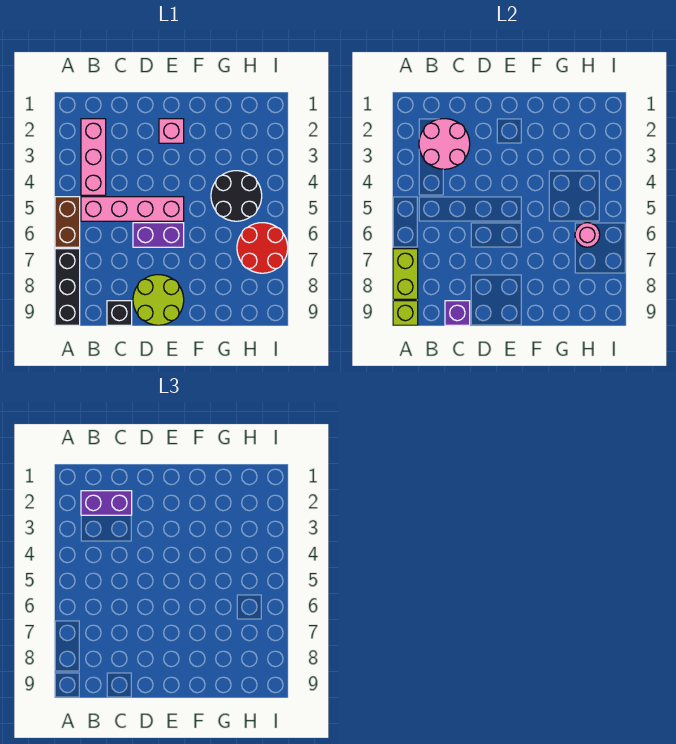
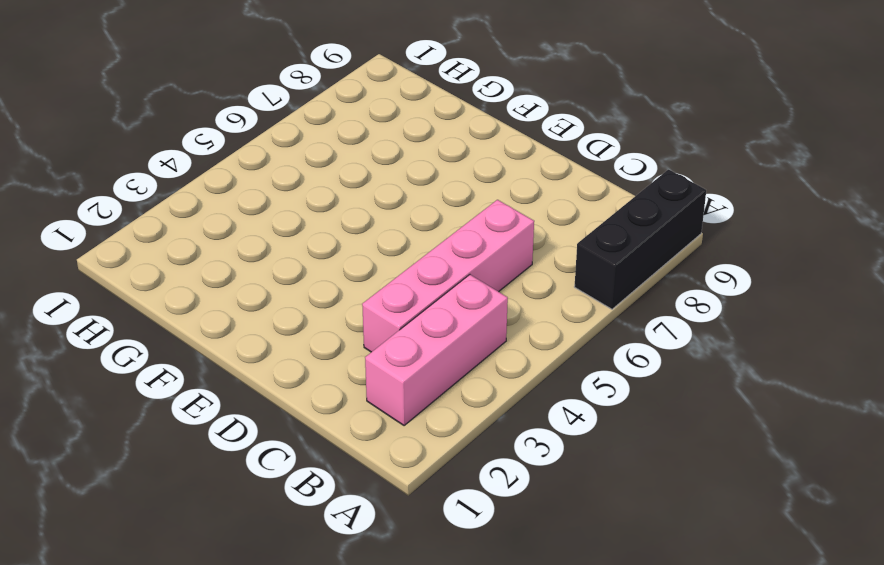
pink brick C3:C6 level 1 -> pink brick B5:E5 level 1
none -> brown brick A5:A6 level 1
none -> black brick C9 level 1
none -> purple brick D6:E6 level 1

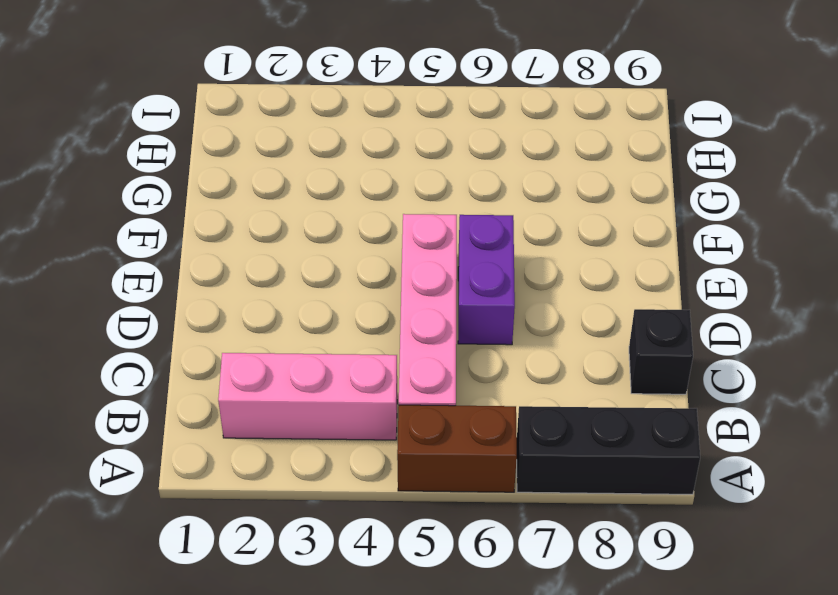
none -> lime round brick D8:E9 level 1
none -> pink brick E2 level 1
none -> black round brick G4:H5 level 1

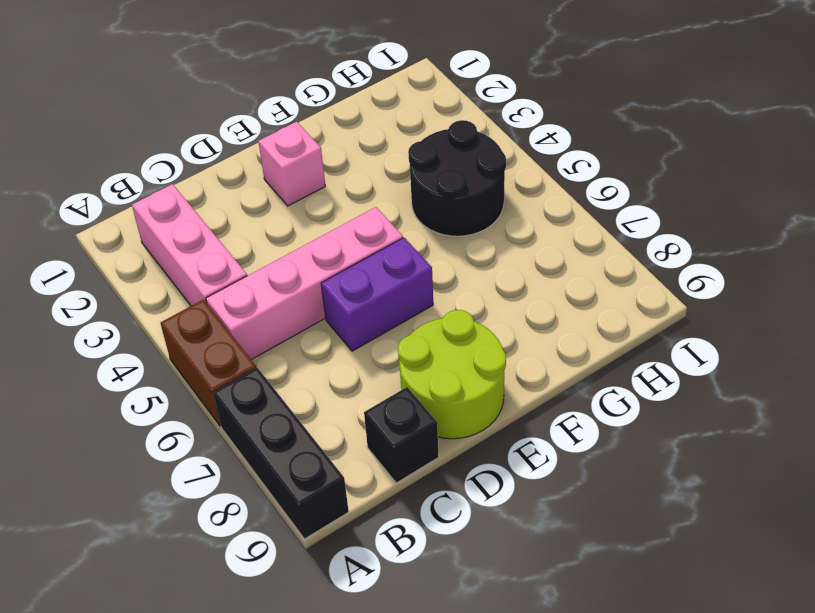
none -> red round brick H6:I7 level 1
none -> lime brick A7:A8 level 2
none -> lime brick A9 level 2

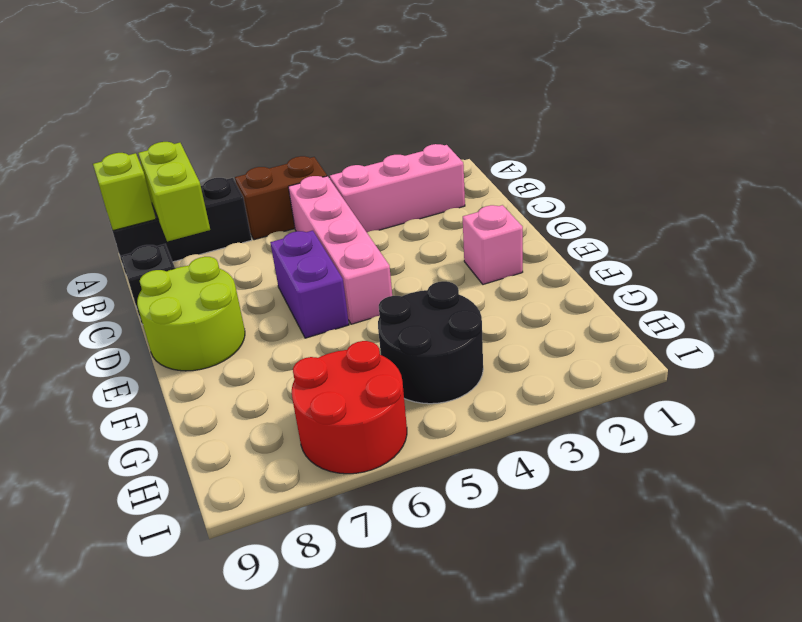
lime brick A8:B8 level 2 -> lime brick A7:A8 level 2
none -> pink round brick B2:C3 level 2
none -> purple brick C9 level 2
none -> pink round brick H6 level 2

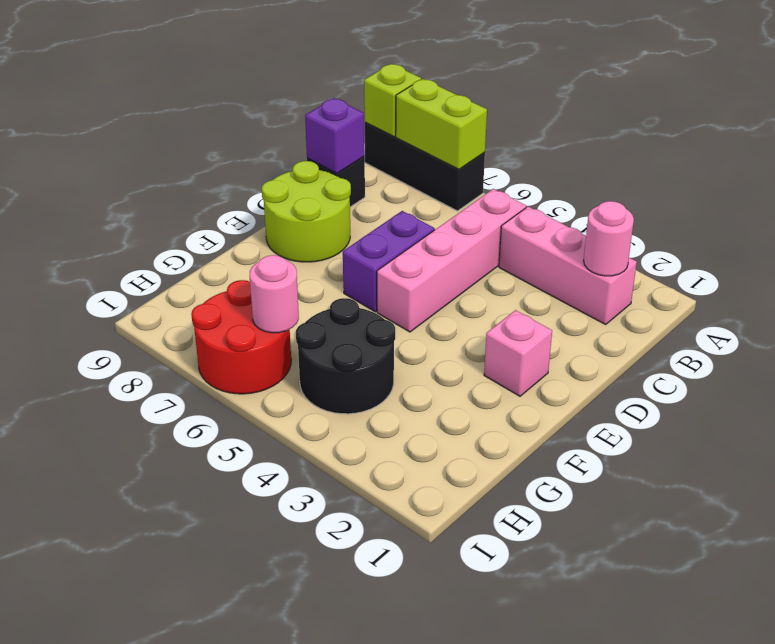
pink round brick B2 level 2 -> pink round brick B2:C3 level 2
none -> brown brick A5:A6 level 1
none -> purple brick B2:C2 level 3

